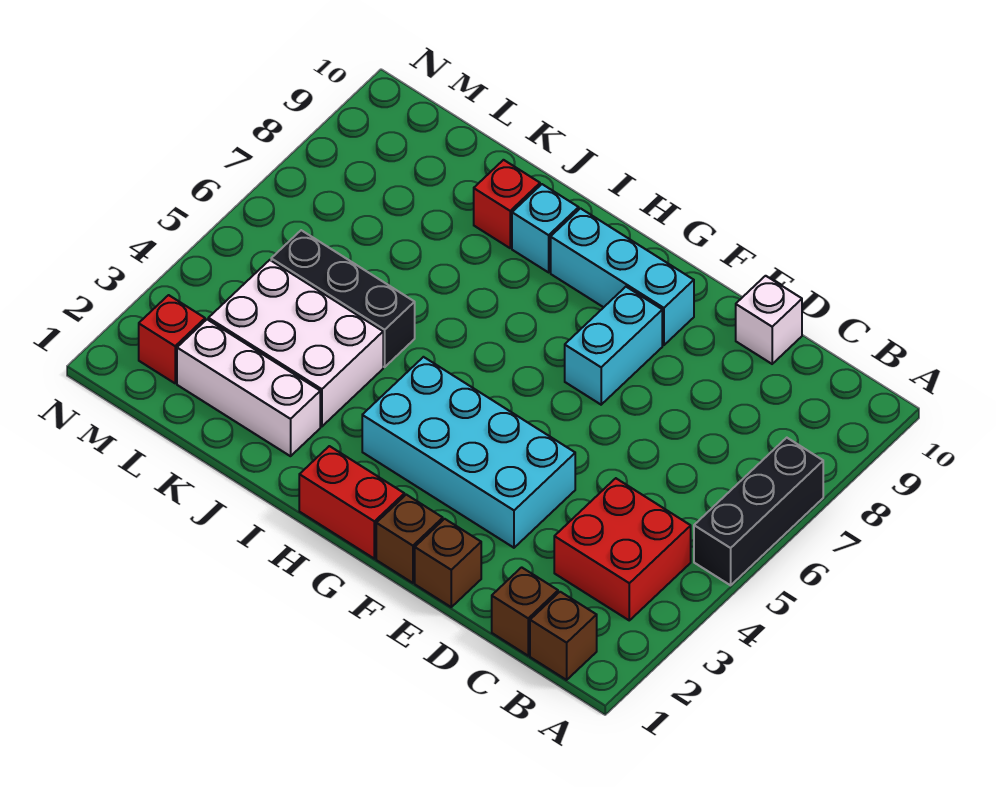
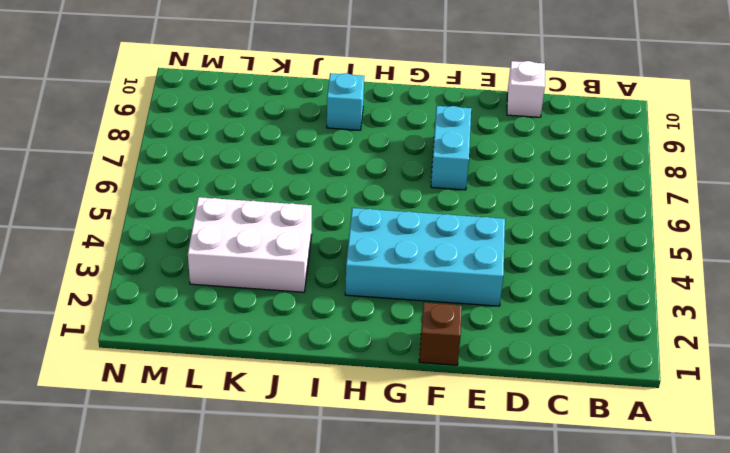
none -> black brick A5:A7 level 1
none -> brown brick B1 level 1
none -> red brick B3:C4 level 1

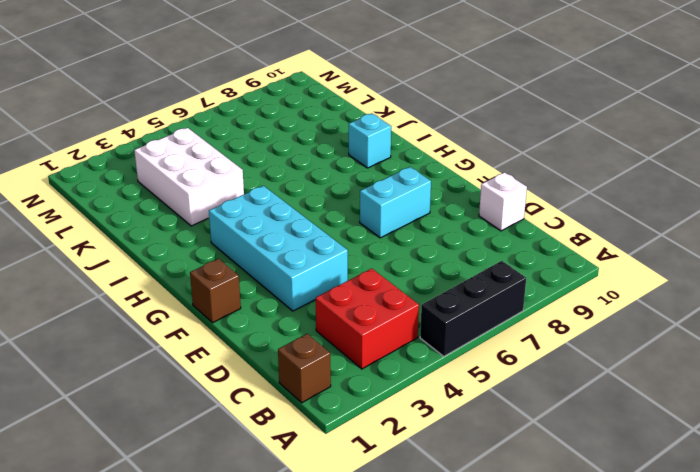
none -> brown brick C1 level 1
none -> brown brick E1 level 1
none -> cyan brick F9:H9 level 1

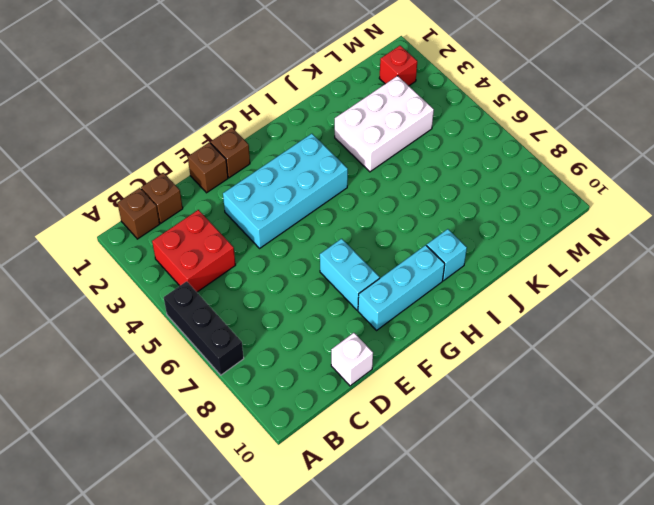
none -> red brick G1:H1 level 1
none -> white brick J2:L2 level 1
none -> black brick J5:L5 level 1

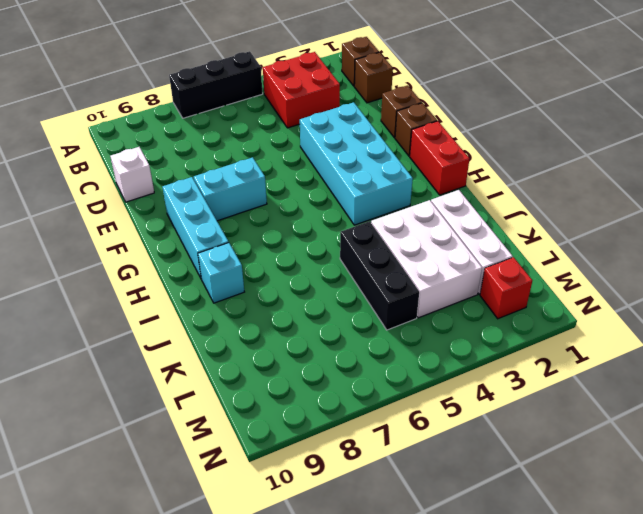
none -> red brick J9 level 1

